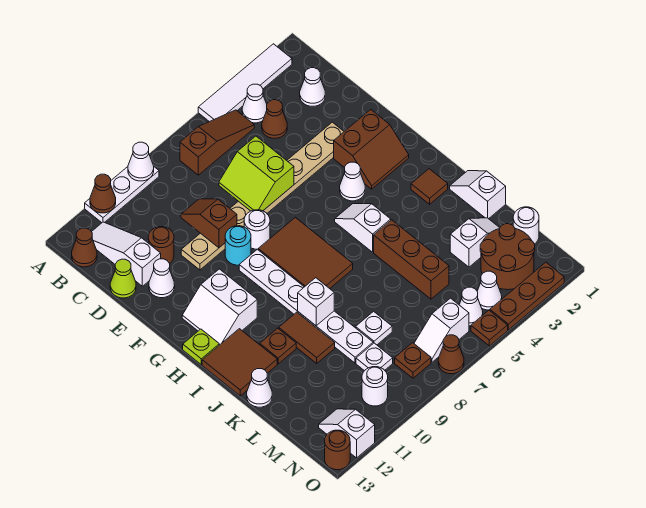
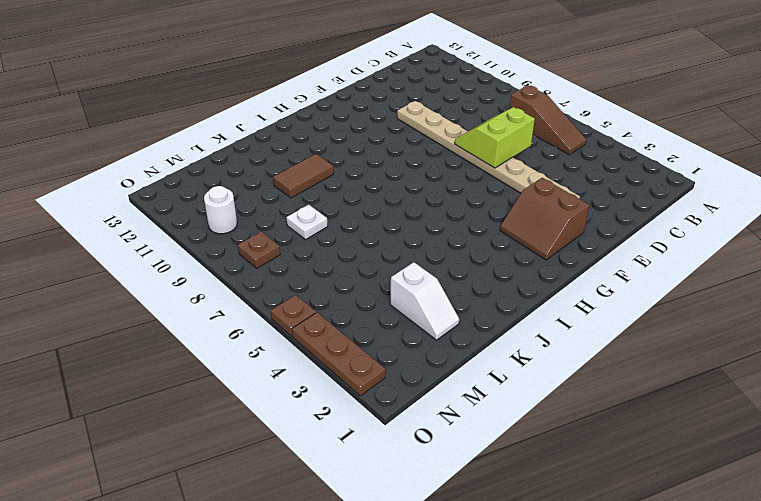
none -> white tile A2:A5 level 1
none -> white plate A9:A11 level 1
none -> white cone B4 level 1
none -> white slope B12:D12 level 1 top D

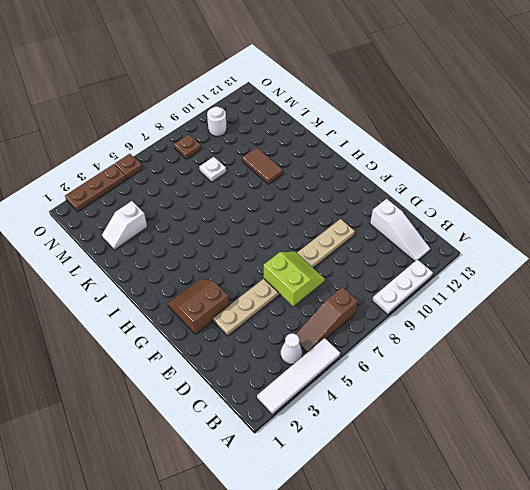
none -> brown cone B13 level 1
none -> white cone C2 level 1
none -> brown cone C4 level 1
none -> brown round brick D11 level 1

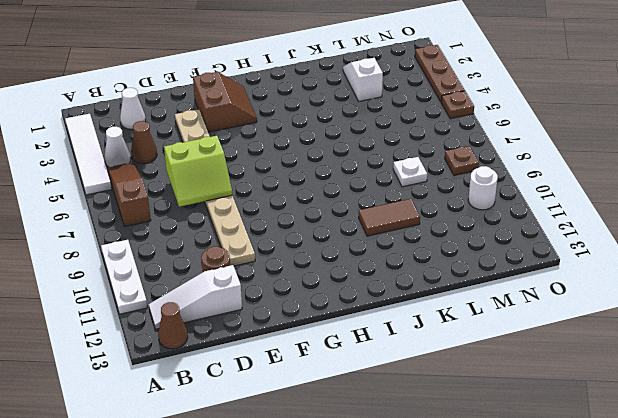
none -> lime cone D13 level 1
none -> white cone E12 level 1
none -> white round brick F8 level 1
none -> cyan round brick F9 level 1

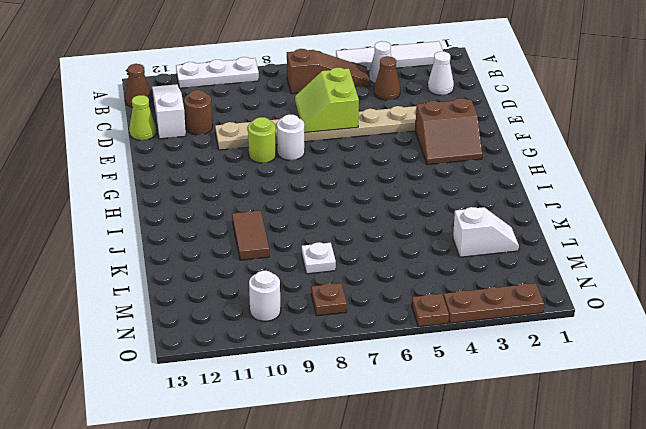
lime round brick F9 level 1 -> cyan round brick F9 level 1
none -> white cone E12 level 1
none -> white cone G4 level 1
none -> brown tile G7:I8 level 1
none -> white plate G9:L9 level 1

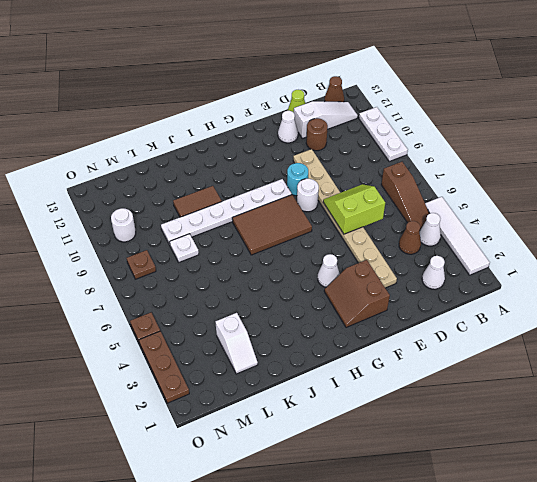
none -> white slope G11:H12 level 1 top 11
none -> white slope H5:I5 level 1 top I
none -> lime plate H13 level 1
none -> brown tile I2 level 1

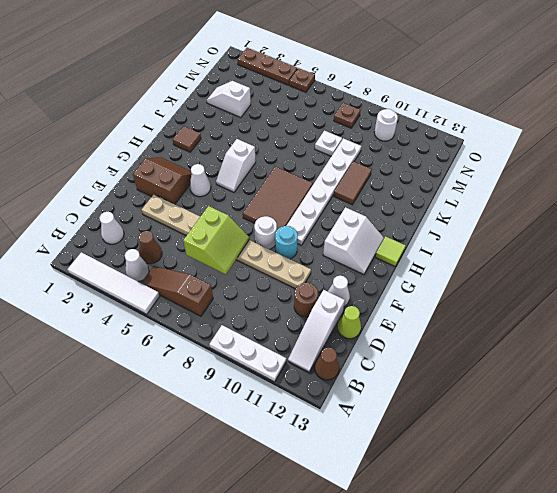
lime tile H13 level 1 -> lime plate H13 level 1
none -> brown tile I12:J13 level 1
none -> white slope J1:K1 level 1 top K
none -> brown brick J5:L5 level 1
none -> brown plate J11 level 1

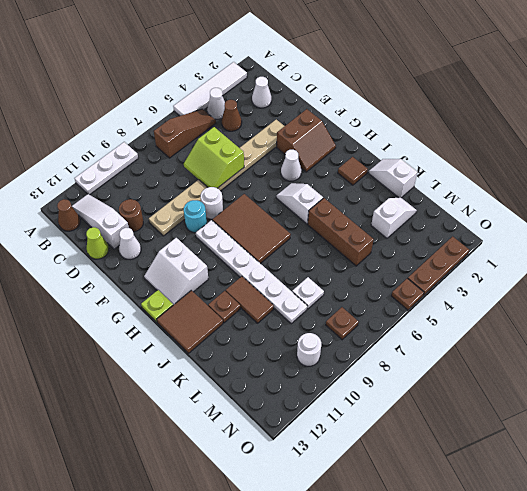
none -> white cone K13 level 1
none -> white round brick M1 level 1
none -> brown round brick M2:N3 level 1
none -> white plate M9 level 1

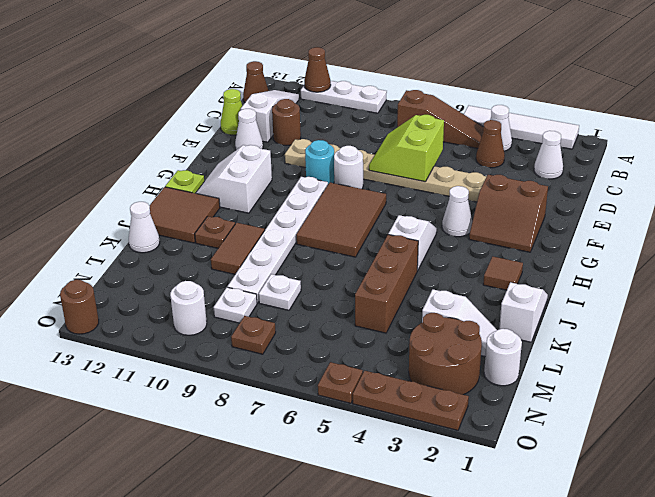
none -> white cone N4 level 1
none -> white cone N5 level 1
none -> white slope N6:N7 level 1 top 6
none -> white slope N12:O12 level 1 top O

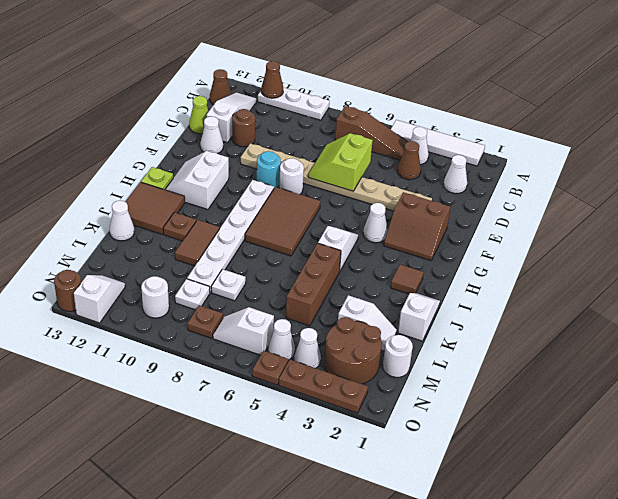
none -> brown cone O7 level 1
none -> white cone A9 level 2
none -> brown slope D9:E9 level 2 top E
none -> white brick J9 level 2

